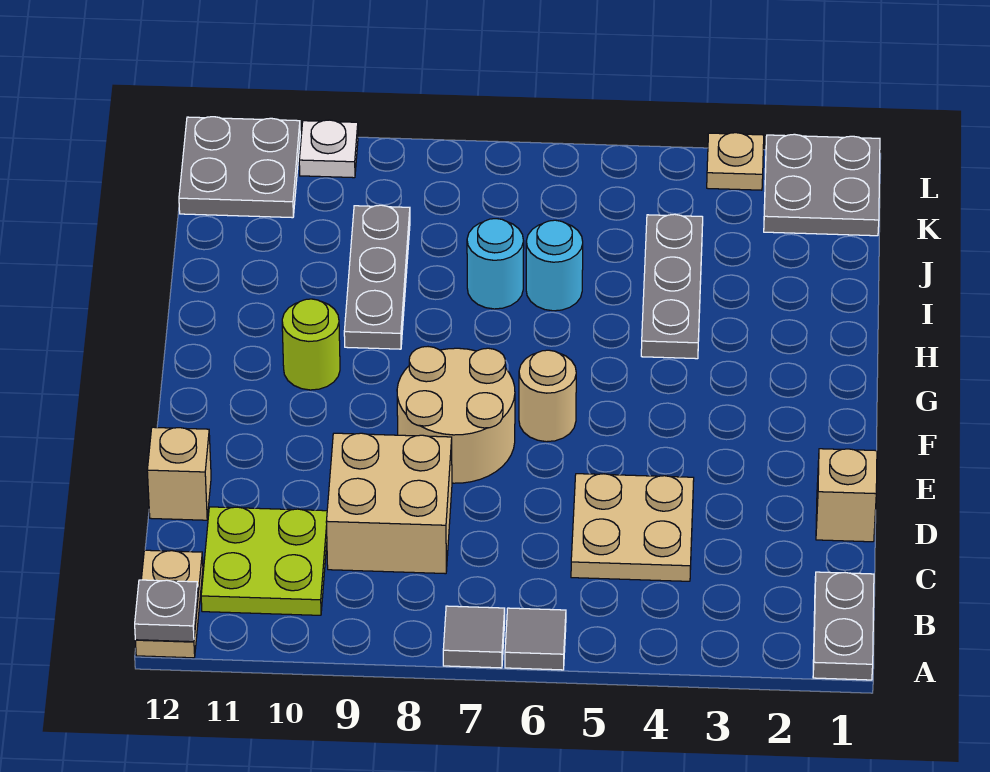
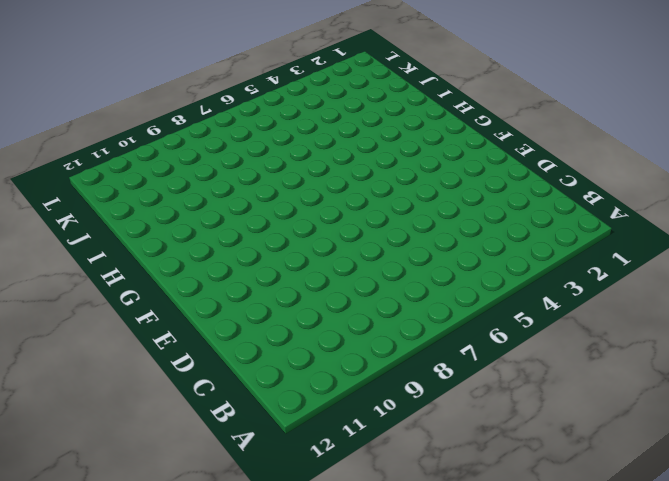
none -> grey plate A1:B1 level 1
none -> grey tile A6 level 1
none -> grey tile A7 level 1

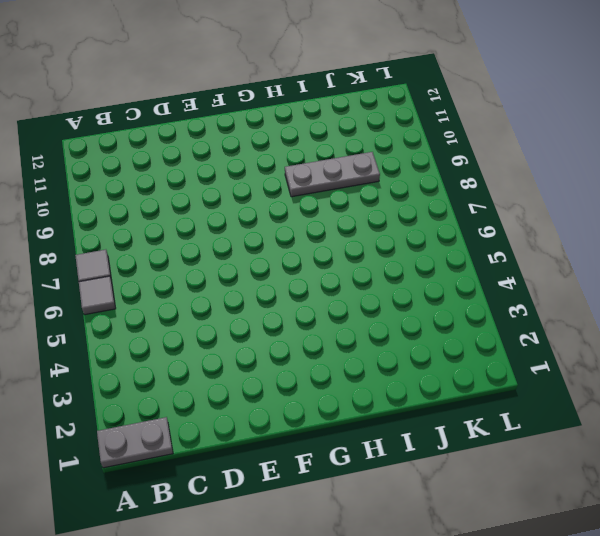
none -> tan plate A12:B12 level 1
none -> lime plate B10:C11 level 1
none -> tan plate C4:D5 level 1

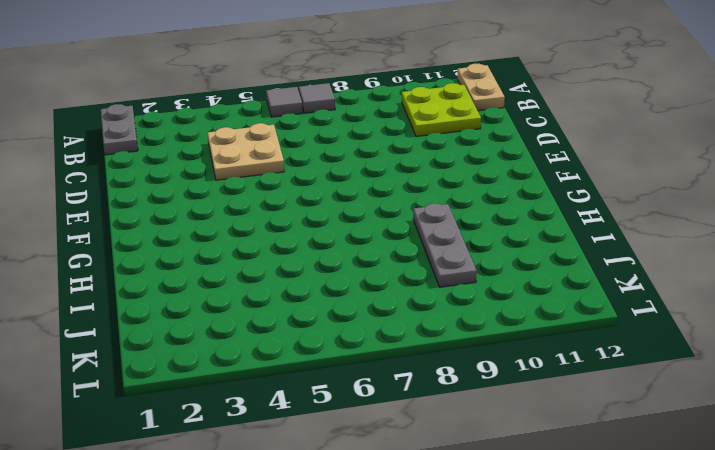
none -> tan brick C8:D9 level 1
none -> tan brick D1 level 1
none -> tan brick D12 level 1

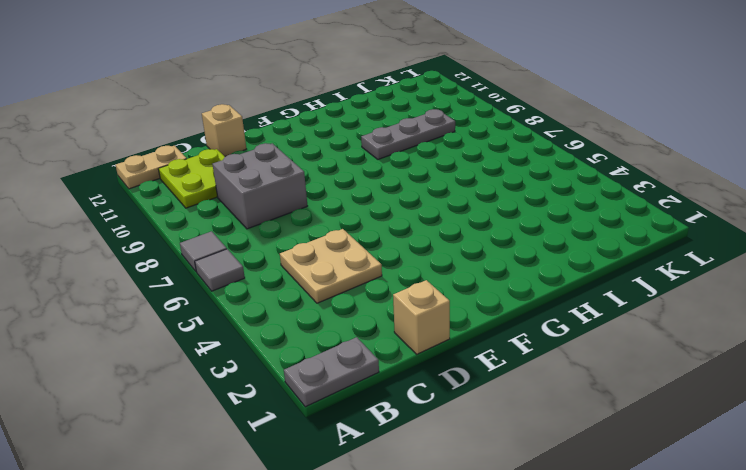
grey brick C8:D9 level 1 -> tan brick C8:D9 level 1
none -> tan round brick E7:F8 level 1
none -> tan round brick F6 level 1
none -> lime round brick G10 level 1

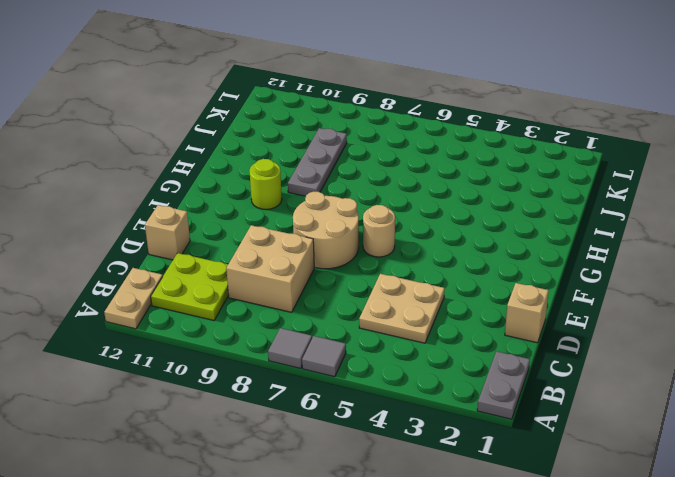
none -> grey plate H4:J4 level 1
none -> cyan round brick I6 level 1
none -> cyan round brick I7 level 1

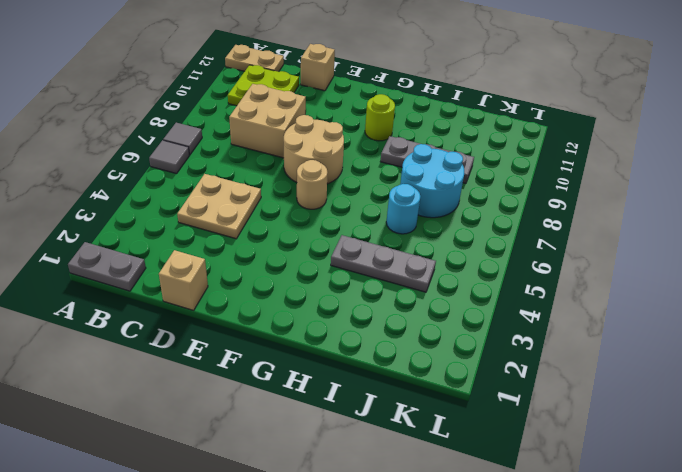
cyan round brick I7:J8 level 1 -> cyan round brick I7 level 1
none -> grey plate K1:L2 level 1
none -> grey plate K11:L12 level 1
none -> tan plate L3 level 1

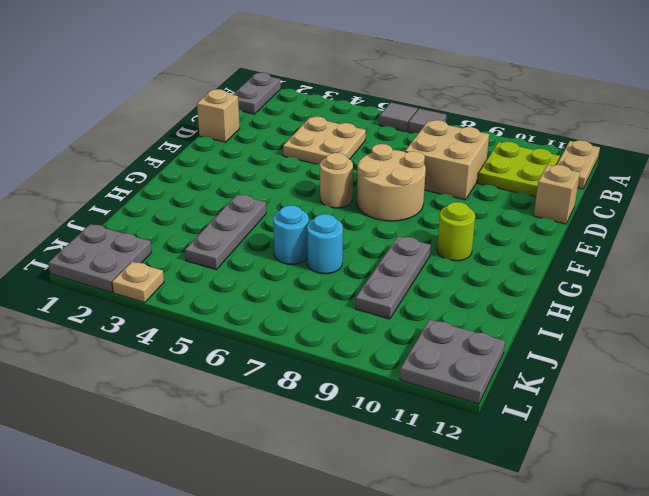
none -> white plate L10 level 1
none -> grey plate A12 level 2

